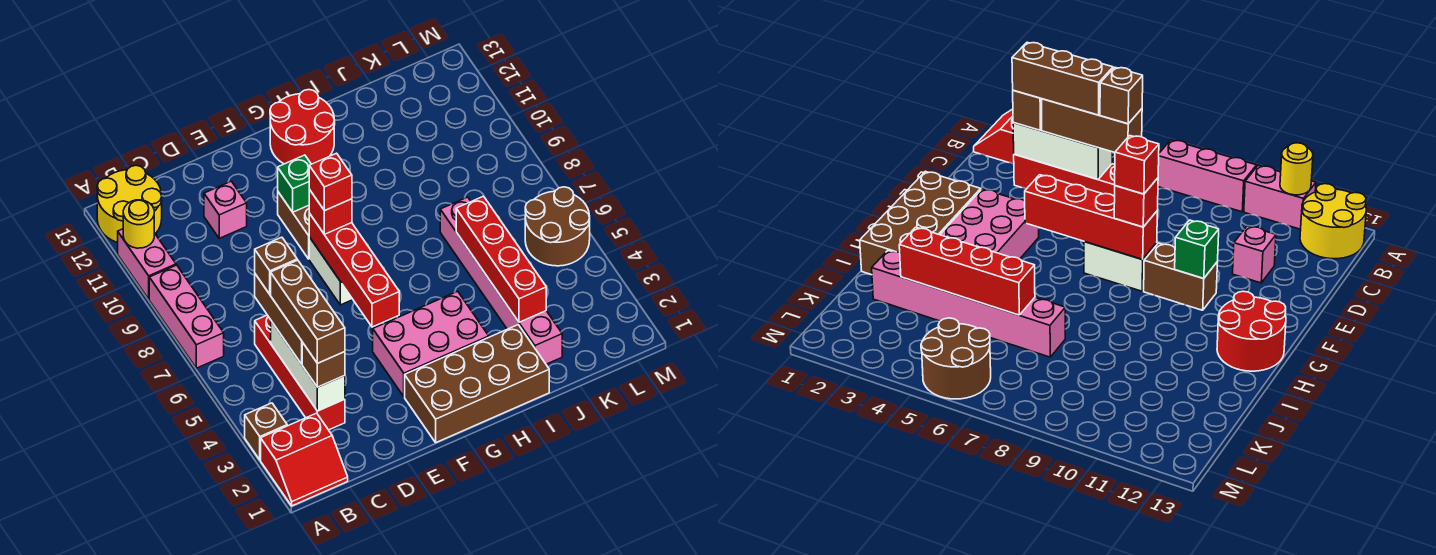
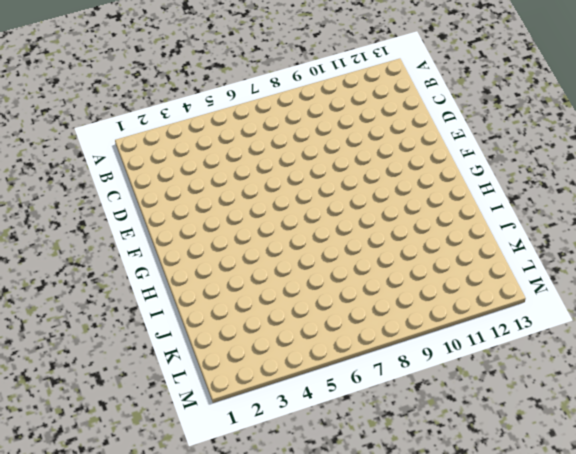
none -> red slope A1:B2 level 1 top 2
none -> brown brick A3 level 1
none -> pink brick A7:A9 level 1

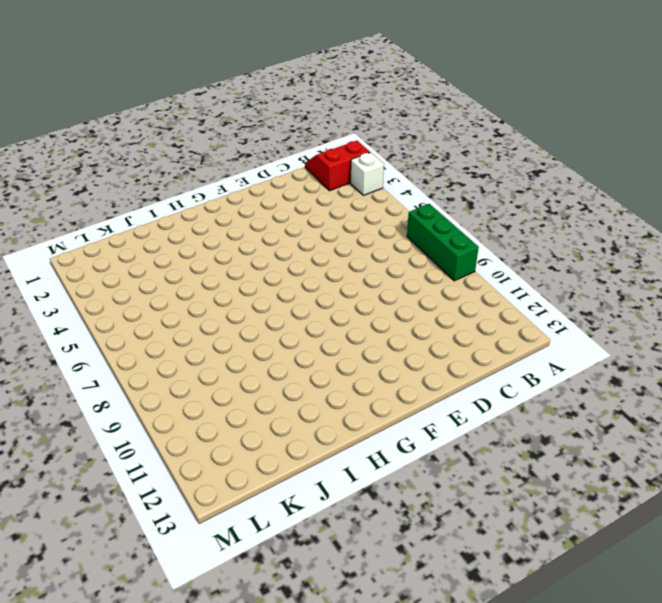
white brick A3 level 1 -> brown brick A3 level 1
green brick A7:A9 level 1 -> pink brick A7:A9 level 1
none -> pink brick A10:A11 level 1
none -> yellow round brick A12:B13 level 1
none -> red brick C3:C6 level 1

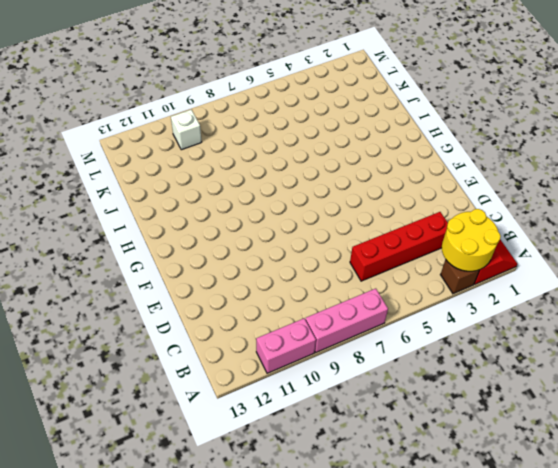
yellow round brick A2:B3 level 2 -> yellow round brick A12:B13 level 1
white brick L10 level 1 -> none
none -> pink brick D11 level 1
none -> brown brick F1:I2 level 1
none -> pink brick F3:H4 level 1

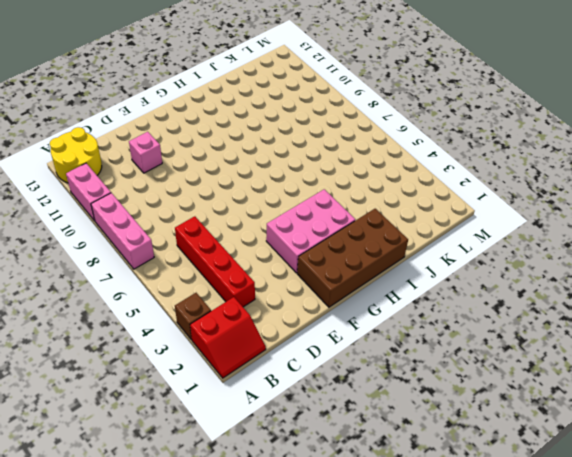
none -> white brick F7:F8 level 1
none -> brown brick F9:F10 level 1
none -> red round brick G12:H13 level 1

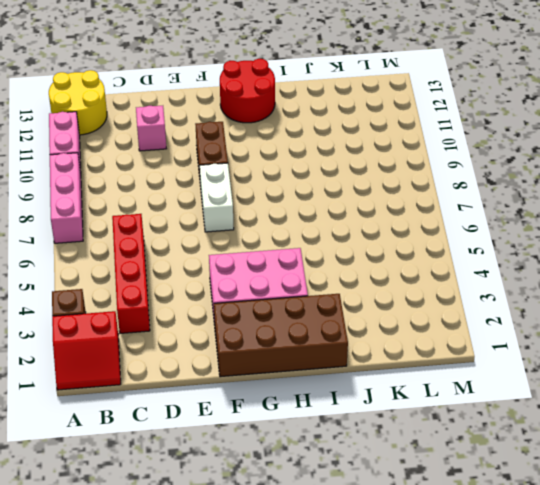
none -> pink brick J2:J7 level 1
none -> brown round brick L5:M6 level 1
none -> yellow round brick A11 level 2

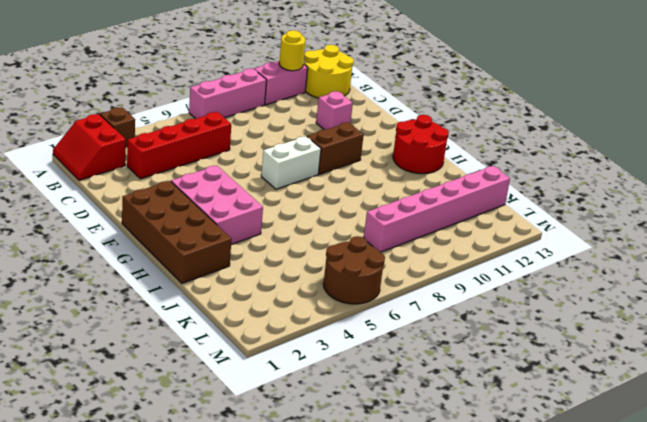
pink brick K8:K13 level 1 -> pink brick J2:J7 level 1
none -> white brick C3:C5 level 2
none -> red brick F5:F8 level 2
none -> green brick F10 level 2

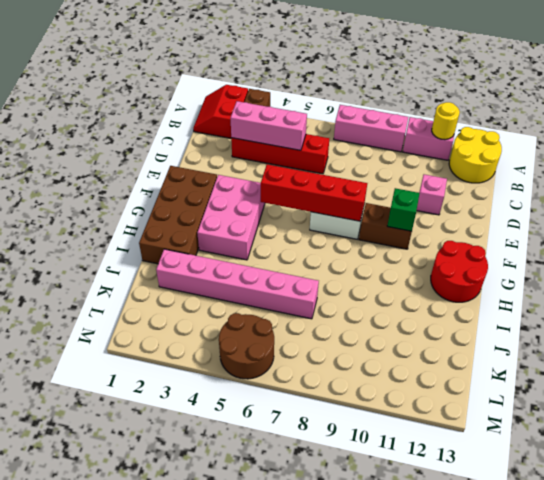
pink brick C3:C5 level 2 -> white brick C3:C5 level 2
none -> red brick J3:J6 level 2
none -> brown brick C3 level 3
none -> brown brick C4:C6 level 3

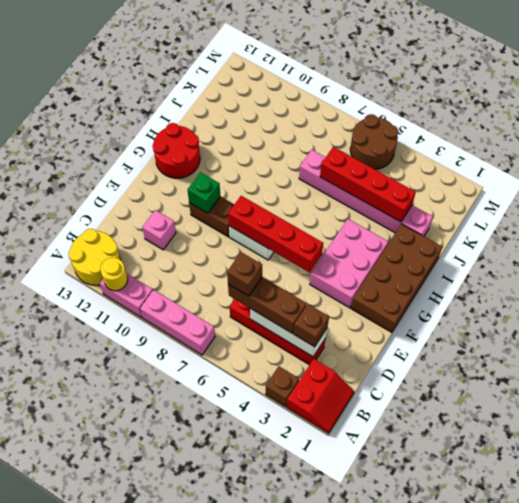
none -> red brick F8 level 3
none -> brown brick C3:C5 level 4
none -> red brick F8 level 4

